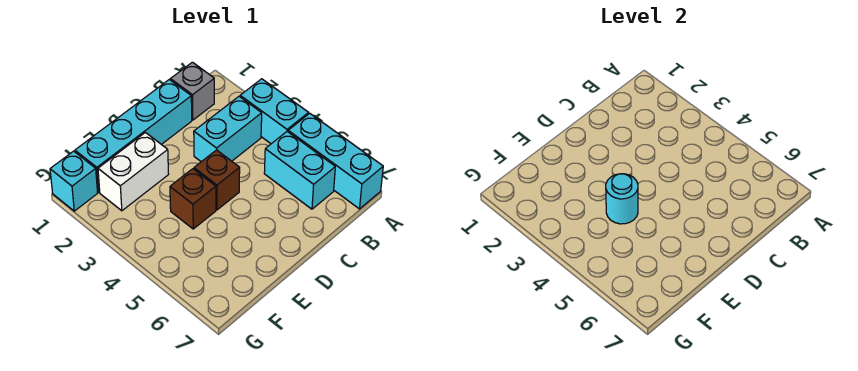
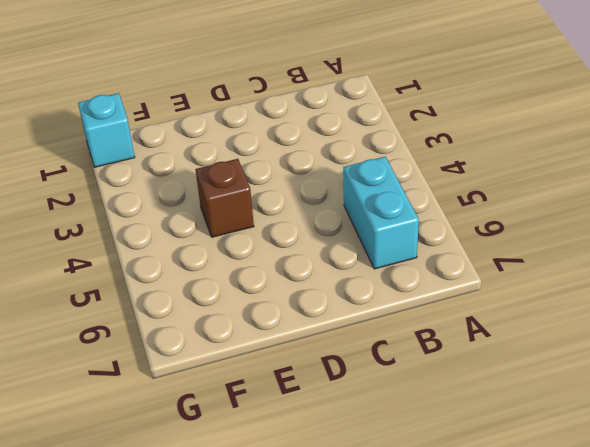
none -> cyan brick A3:A4 level 1
none -> cyan brick A5:A7 level 1

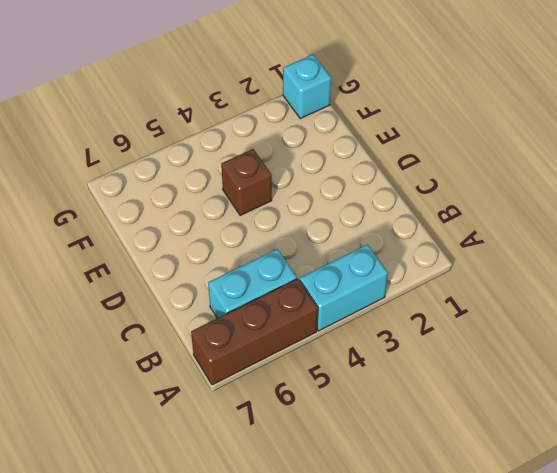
brown brick A5:A7 level 1 -> cyan brick A5:A7 level 1
none -> grey brick B1 level 1
none -> cyan brick B3:C3 level 1

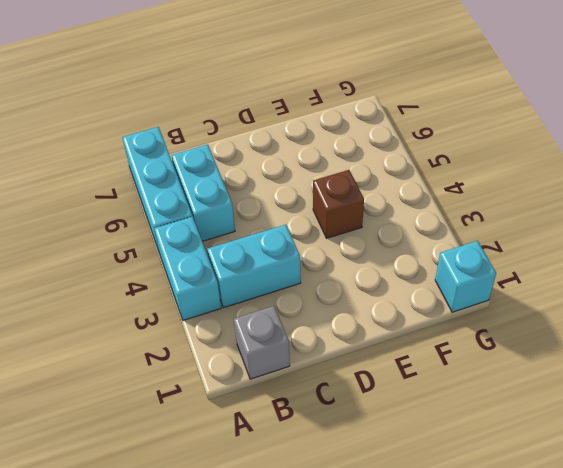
none -> cyan brick C1:F1 level 1
none -> brown brick D4 level 1

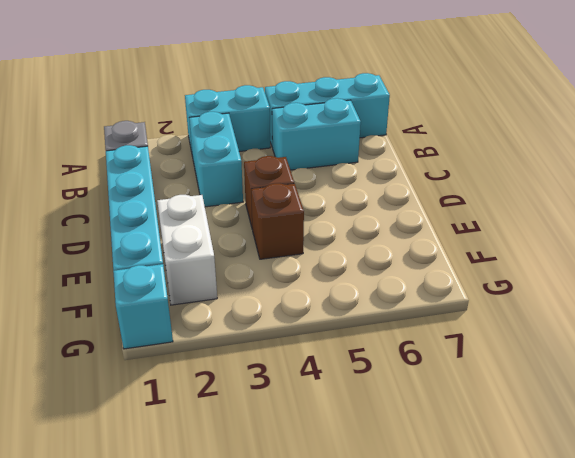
none -> cyan round brick E4 level 2

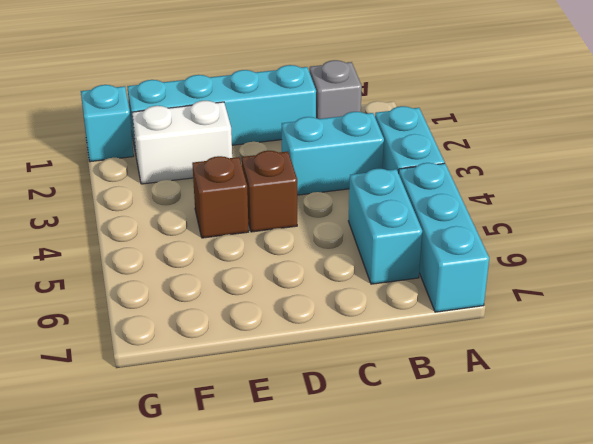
none -> cyan round brick E4 level 2

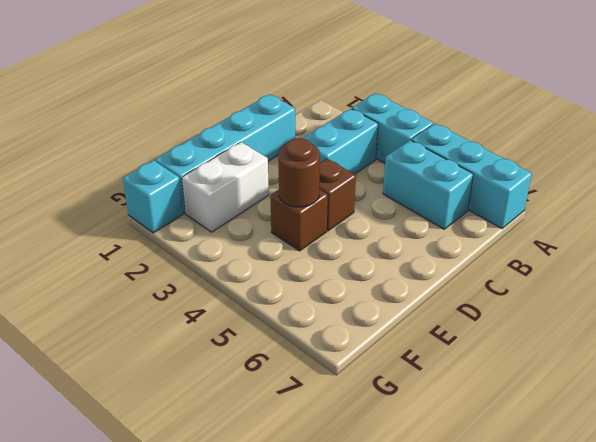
brown round brick E4 level 2 -> cyan round brick E4 level 2
none -> grey brick B1 level 1

